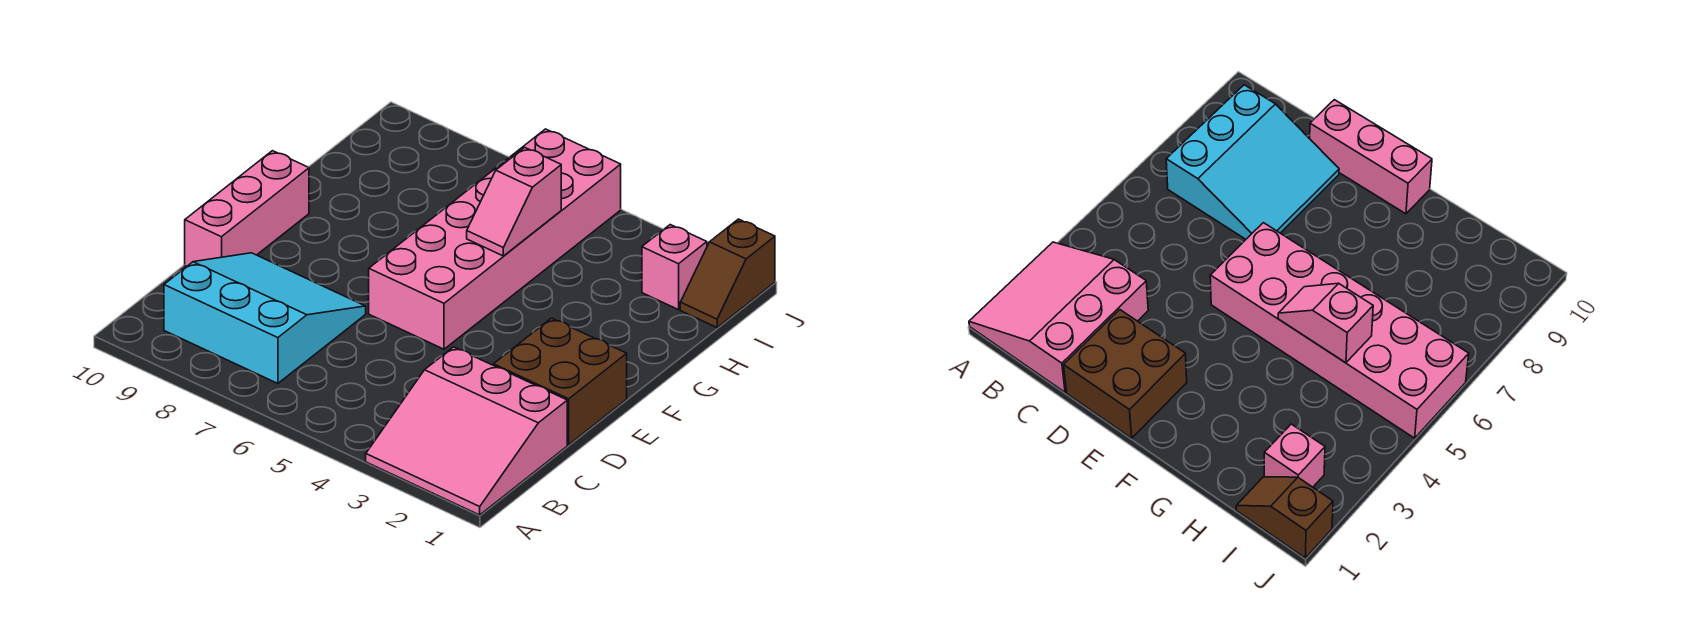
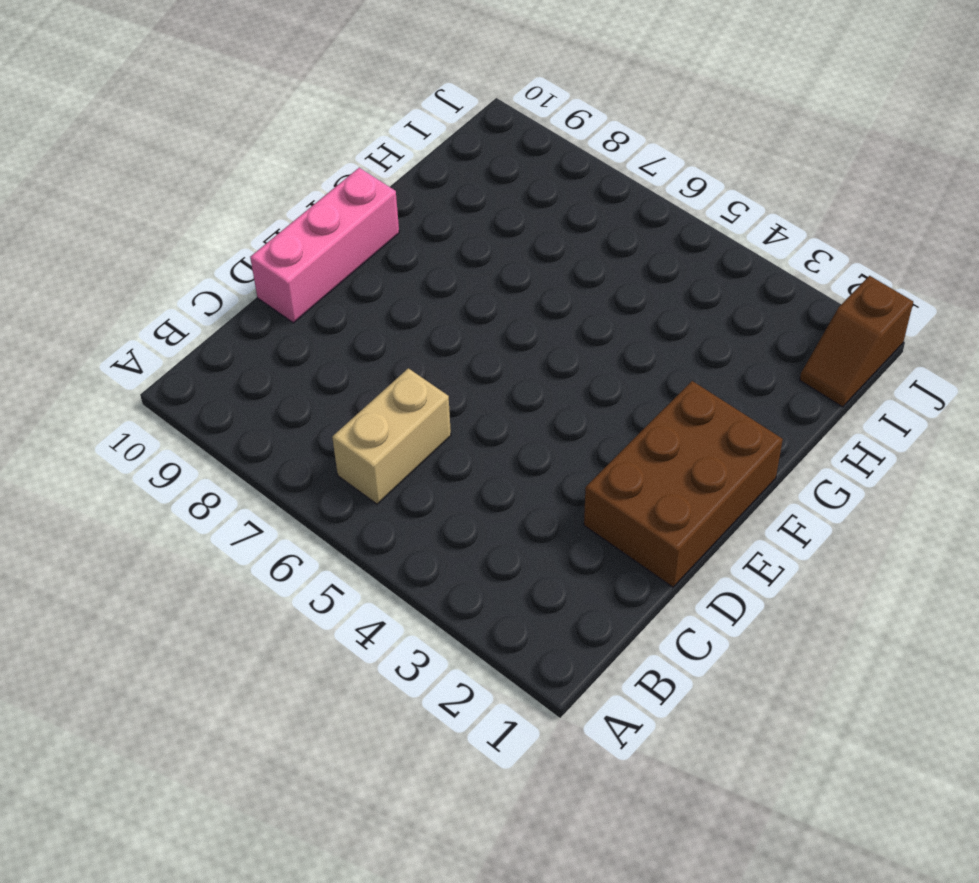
tan brick B6:C6 level 1 -> none
brown brick D1:F2 level 1 -> brown brick D1:E2 level 1
none -> pink slope A1:C3 level 1 top C
none -> cyan slope B7:D9 level 1 top B

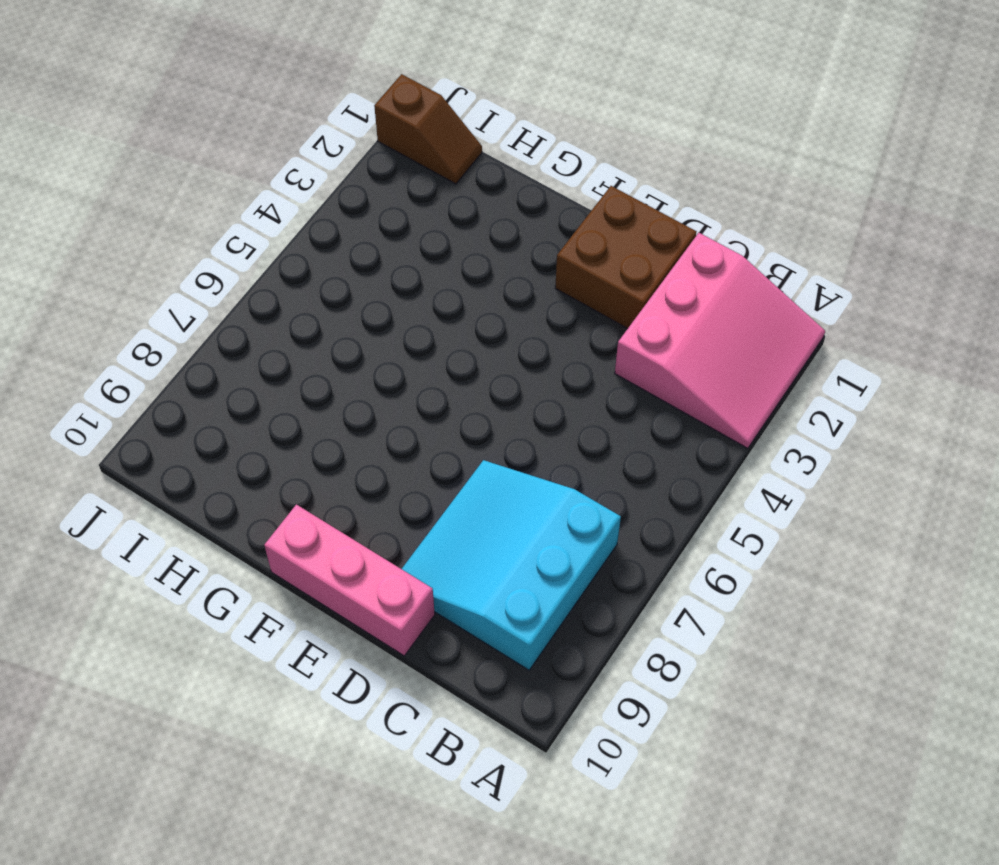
none -> pink brick E5:J6 level 1
none -> pink brick I2 level 1

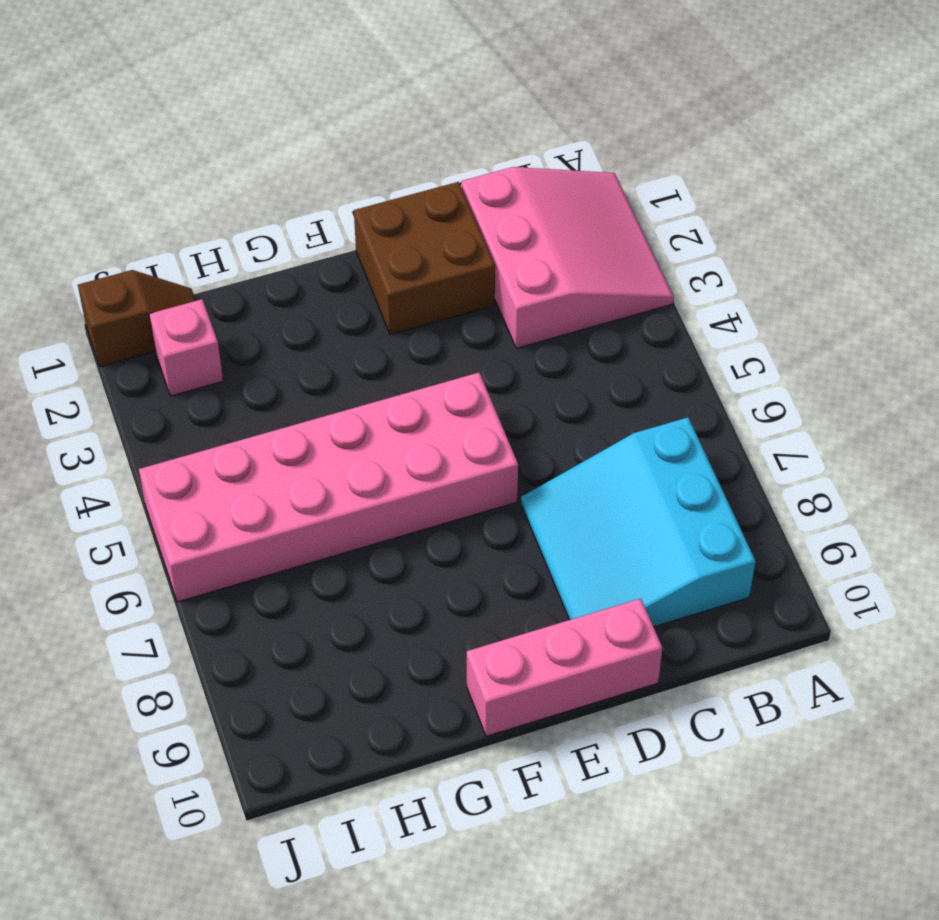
none -> pink slope G5:H5 level 2 top H

